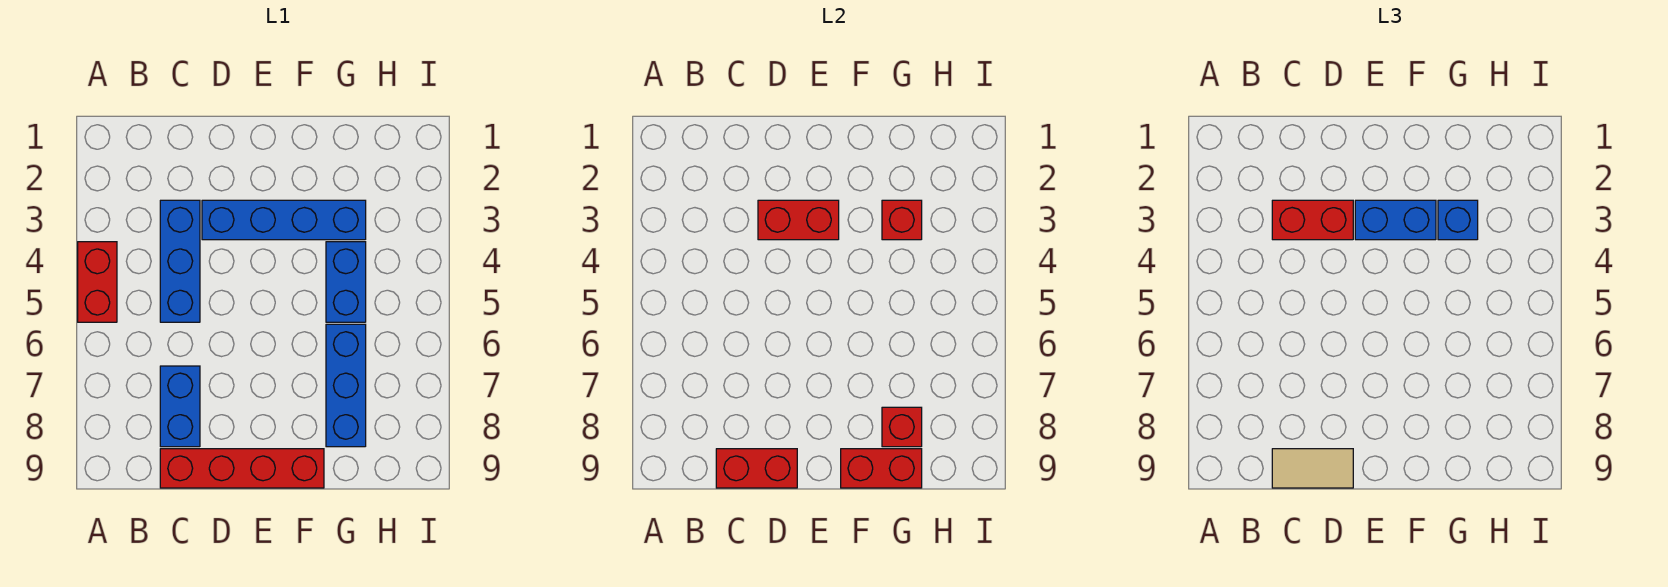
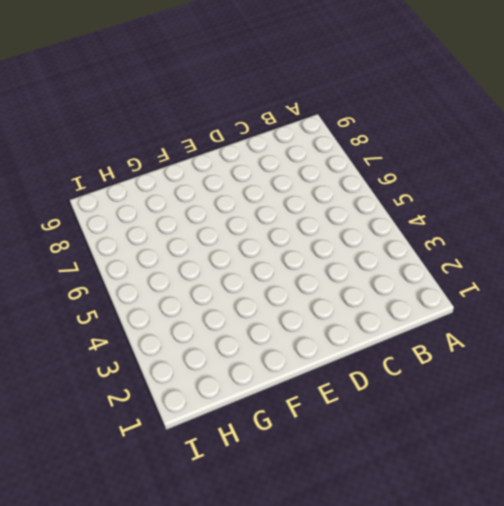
none -> red brick A4:A5 level 1
none -> blue brick C3:C5 level 1
none -> blue brick C7:C8 level 1

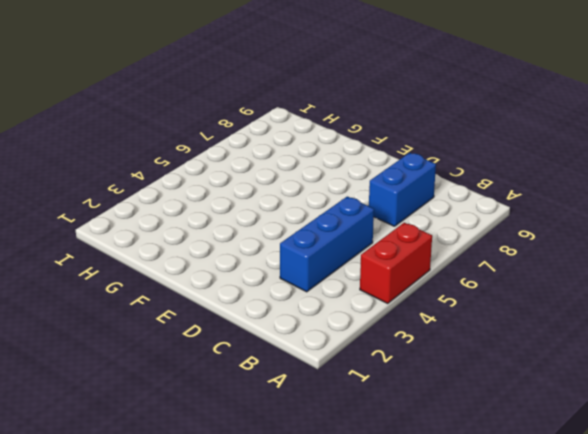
none -> red brick C9:F9 level 1
none -> blue brick D3:G3 level 1
none -> blue brick G4:G5 level 1

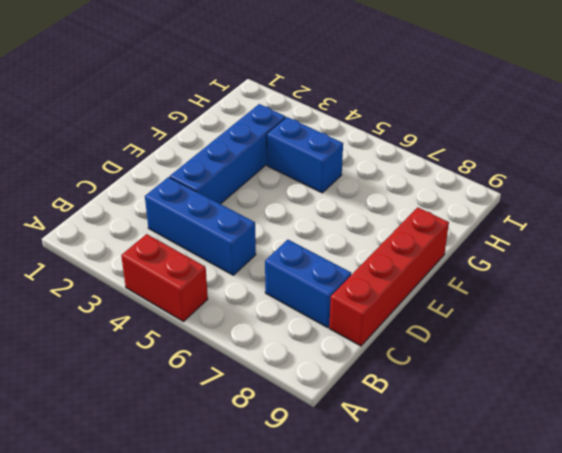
none -> blue brick G6:G8 level 1
none -> red brick C9:D9 level 2
none -> red brick D3:E3 level 2

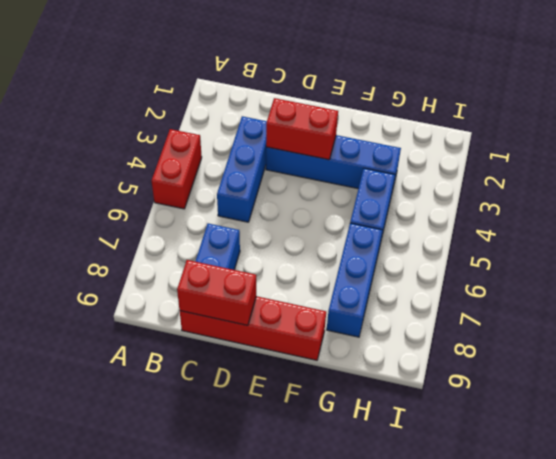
none -> red brick F9:G9 level 2
none -> red brick G3 level 2
none -> red brick G8 level 2

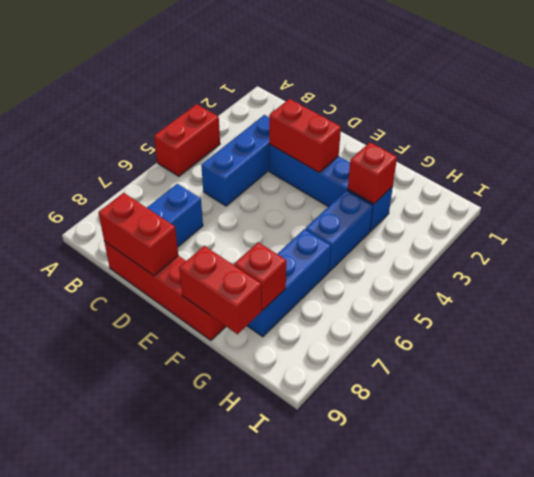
none -> red brick C3:D3 level 3
none -> tan tile C9:D9 level 3
none -> blue brick E3:F3 level 3

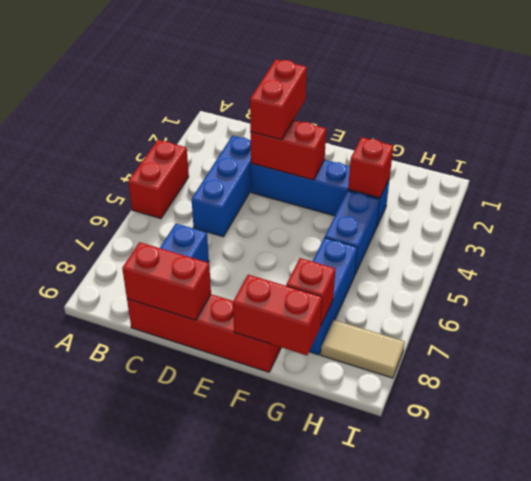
red brick D2:D3 level 3 -> red brick C3:D3 level 3
tan tile H8:I8 level 1 -> tan tile C9:D9 level 3
none -> blue brick E3:F3 level 3
none -> blue brick G3 level 3

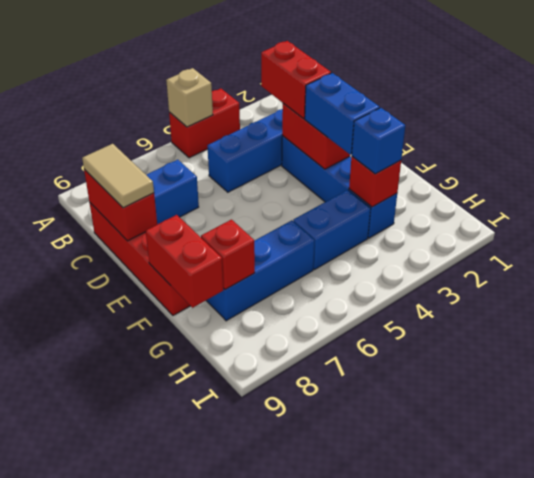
tan brick A5 level 2 -> none

